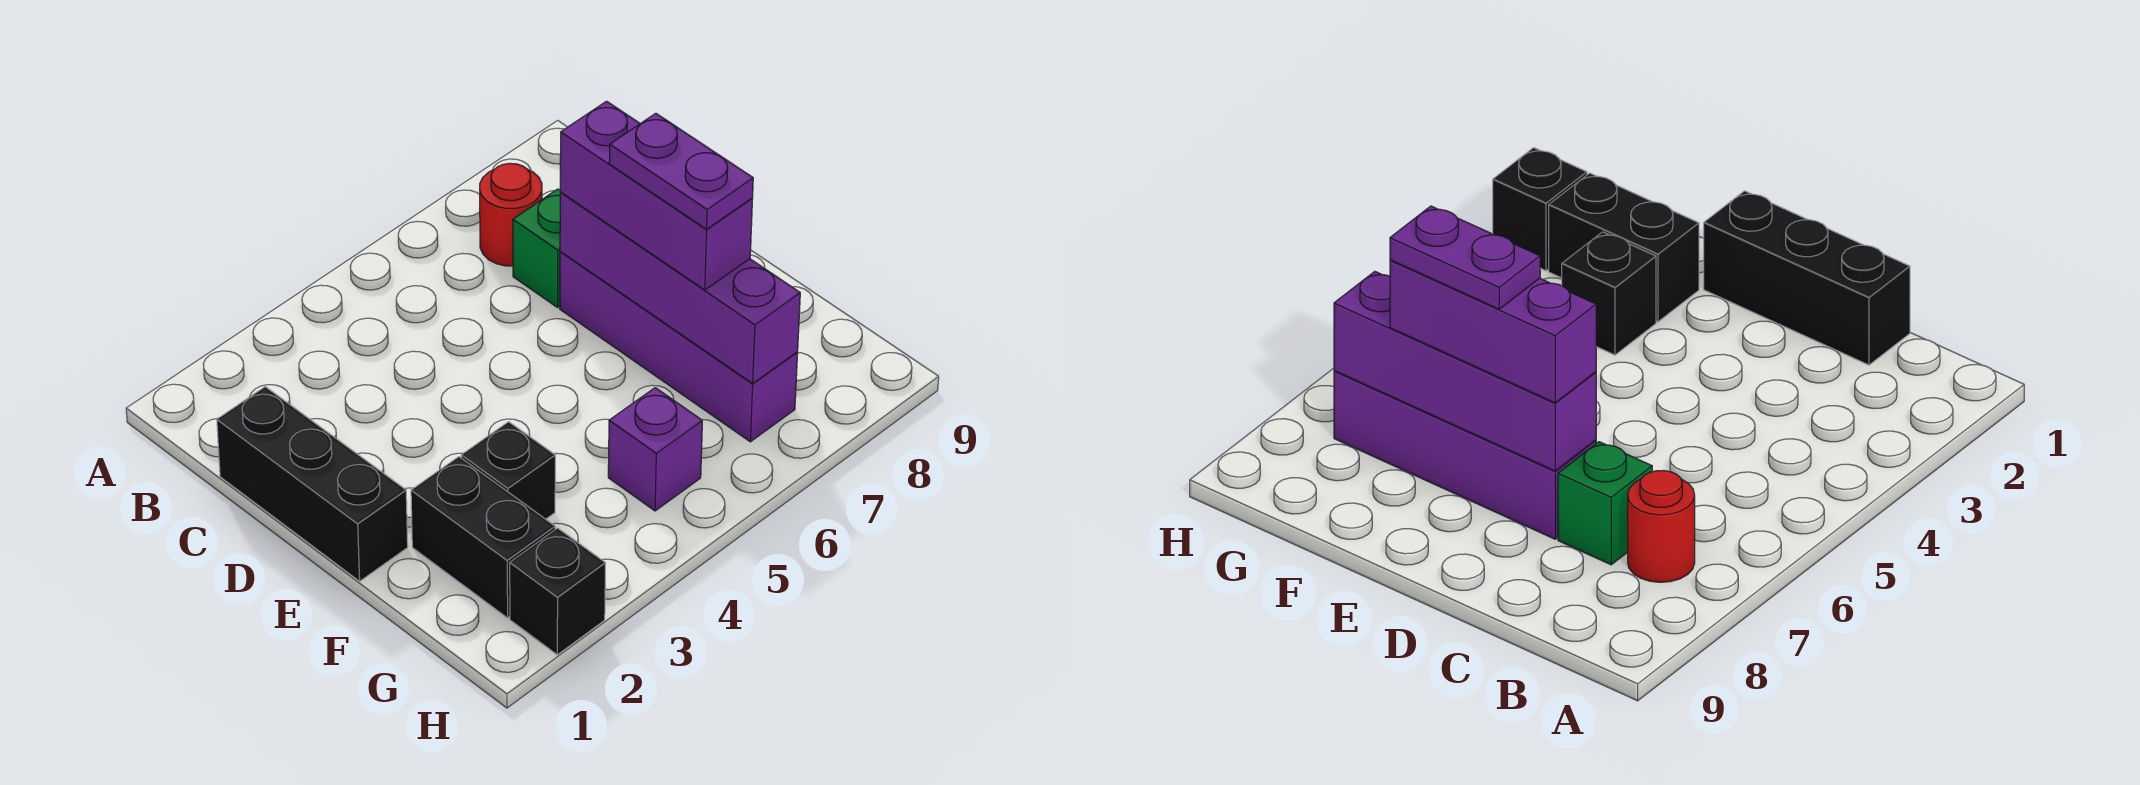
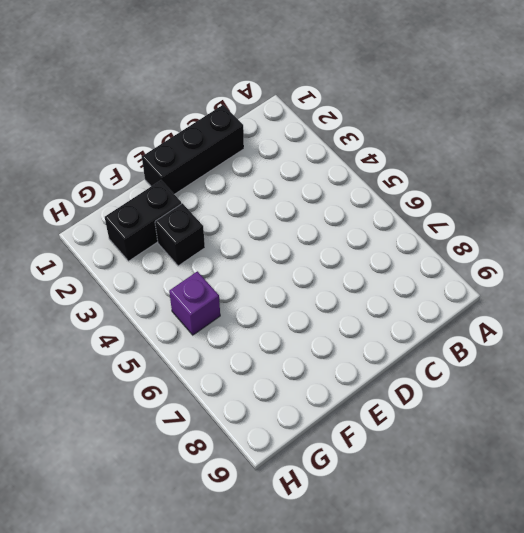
none -> red round brick B7 level 1
none -> green brick C7 level 1

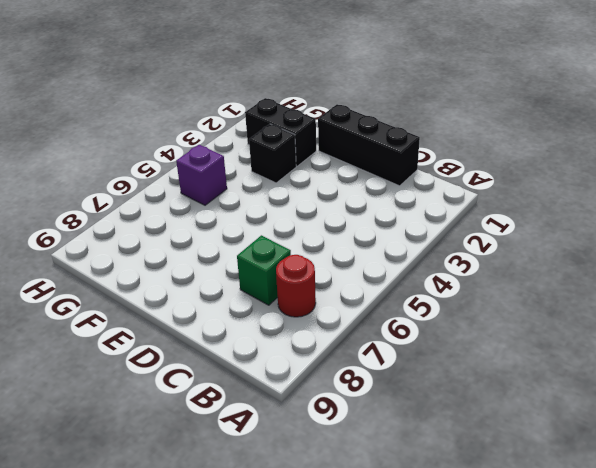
none -> purple brick D7:G7 level 1
none -> black brick H2 level 1

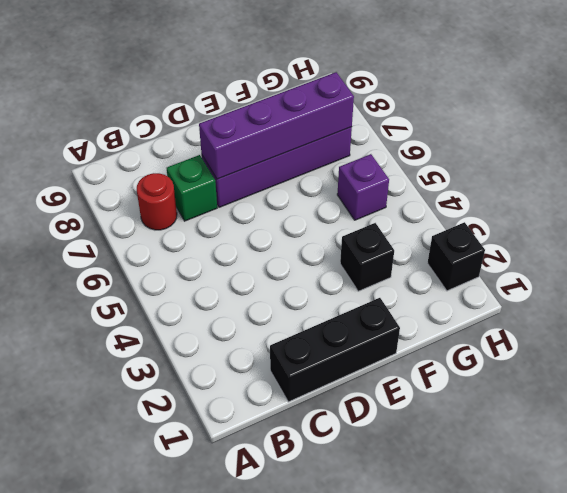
none -> black brick F2:G2 level 1
none -> purple brick D7:F7 level 3

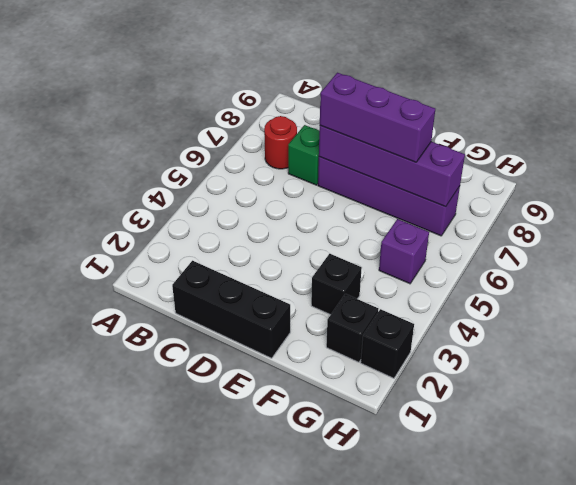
black brick G2 level 1 -> black brick F2:G2 level 1
none -> purple plate E7:F7 level 4

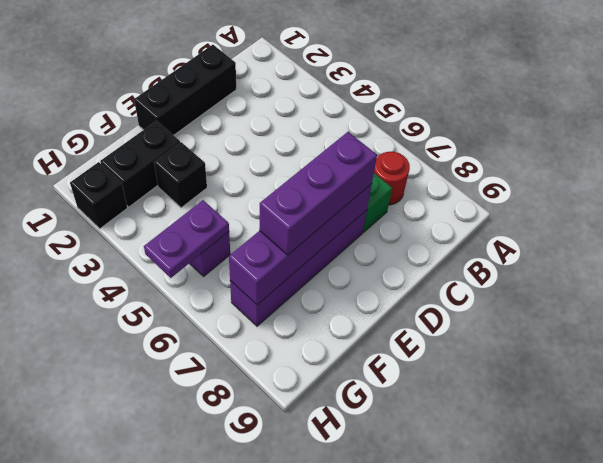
purple plate G5:H5 level 2 -> purple plate E7:F7 level 4

